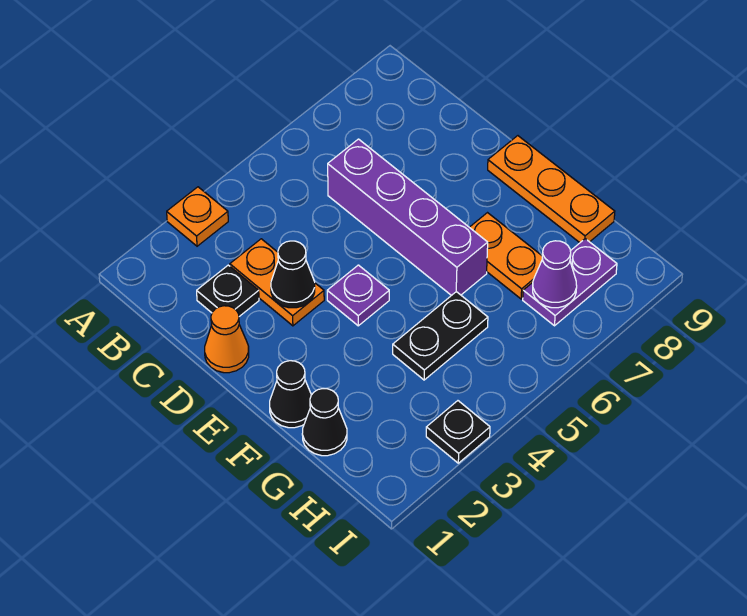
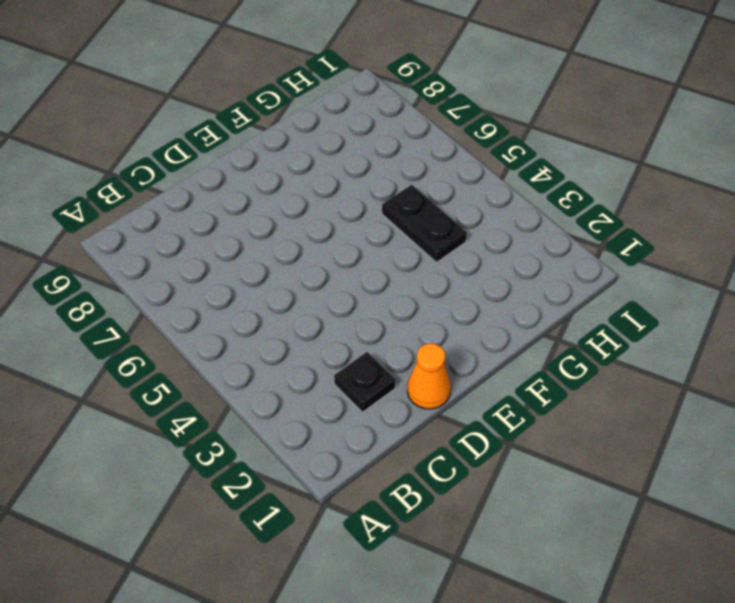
none -> orange plate A3 level 1
none -> orange plate C3:D3 level 1
none -> purple brick C6:F6 level 1

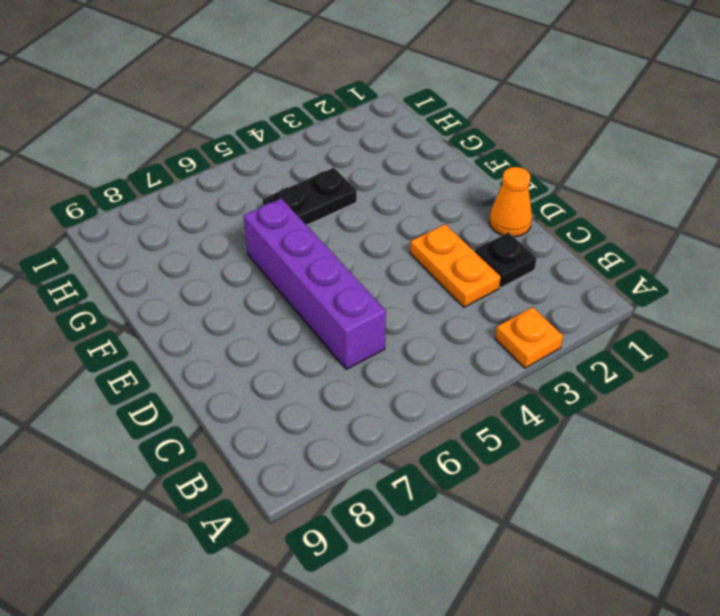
none -> purple plate E4 level 1
none -> orange plate E9:G9 level 1
none -> black cone F1 level 1

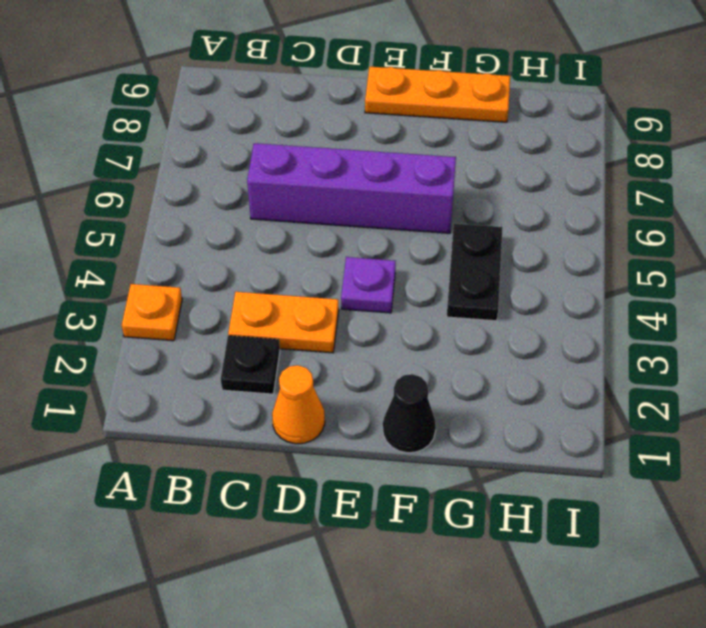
none -> orange plate F7:G7 level 1
none -> black cone G1 level 1
none -> purple plate H7:H8 level 1

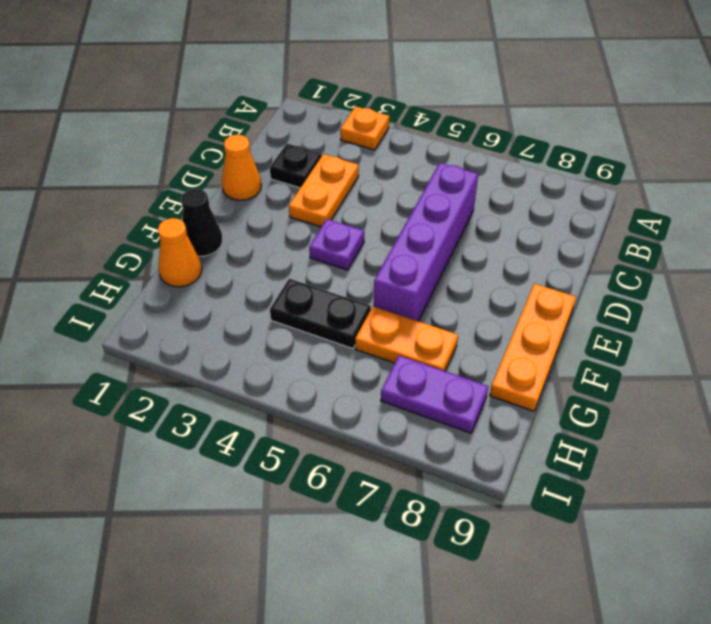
orange cone G1 level 1 -> black cone G1 level 1
orange plate G6:G7 level 1 -> orange plate F7:G7 level 1
none -> black plate I3 level 1
none -> black cone D3 level 2
none -> purple cone H7 level 2

